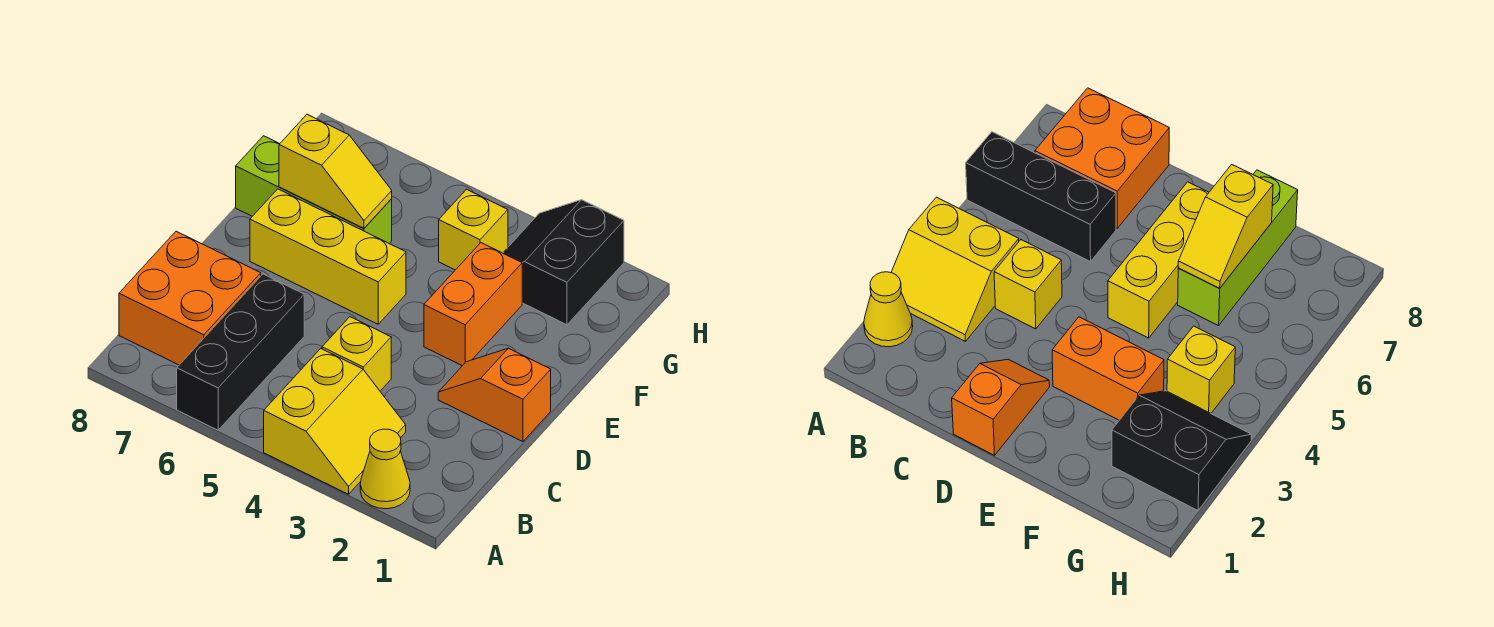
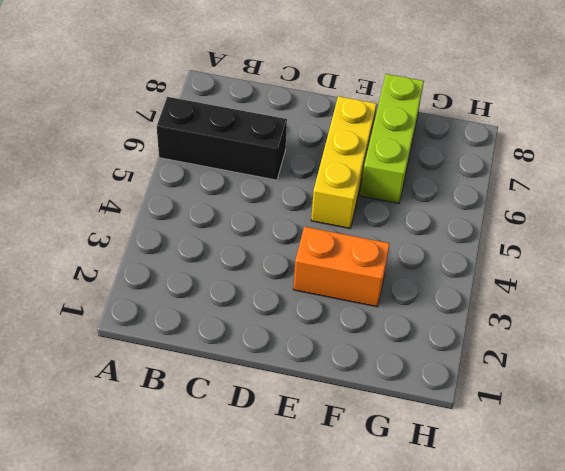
none -> yellow cone A2 level 1
none -> yellow slope A3:B4 level 1 top 4
none -> orange brick B7:C8 level 1

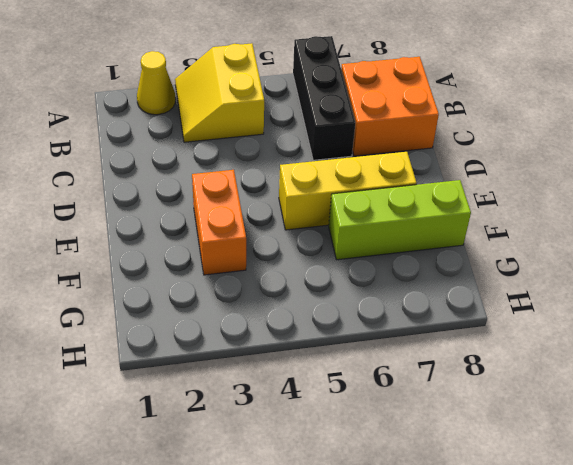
none -> yellow brick C4 level 1
none -> orange slope D1:D2 level 1 top 1
none -> black slope G2:H3 level 1 top 2

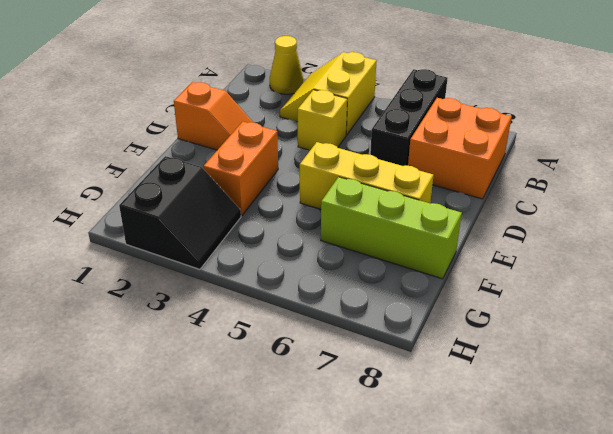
none -> yellow brick G4 level 1
none -> yellow slope F6:F7 level 2 top 7

